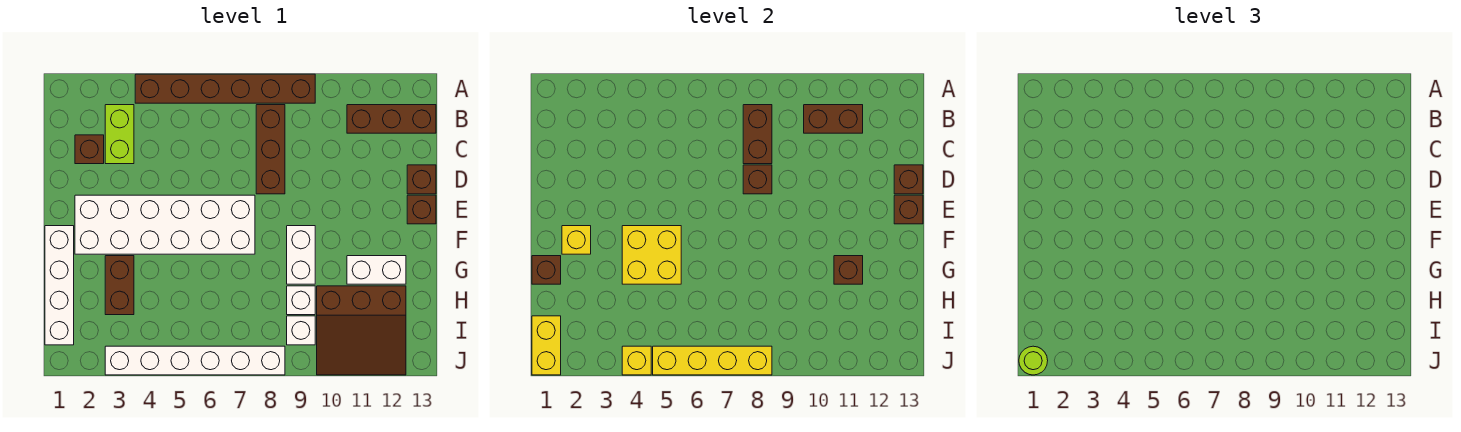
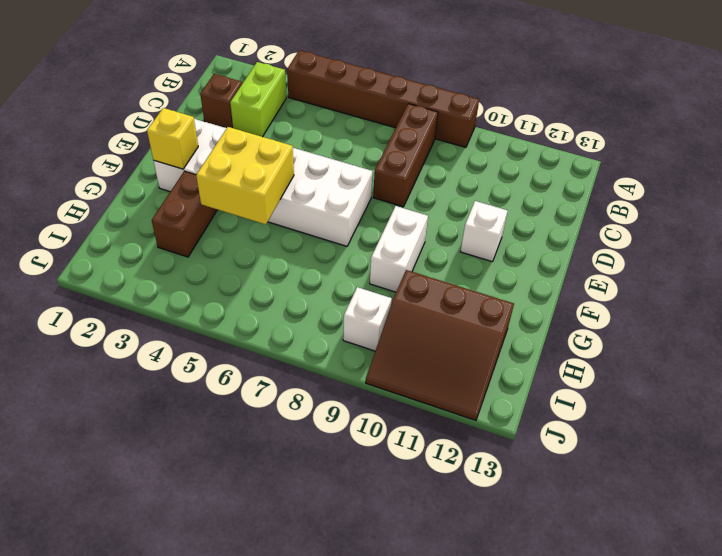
white brick E11 level 1 -> white brick H9 level 1
none -> brown brick B11:B13 level 1
none -> brown brick D13 level 1
none -> brown brick E13 level 1

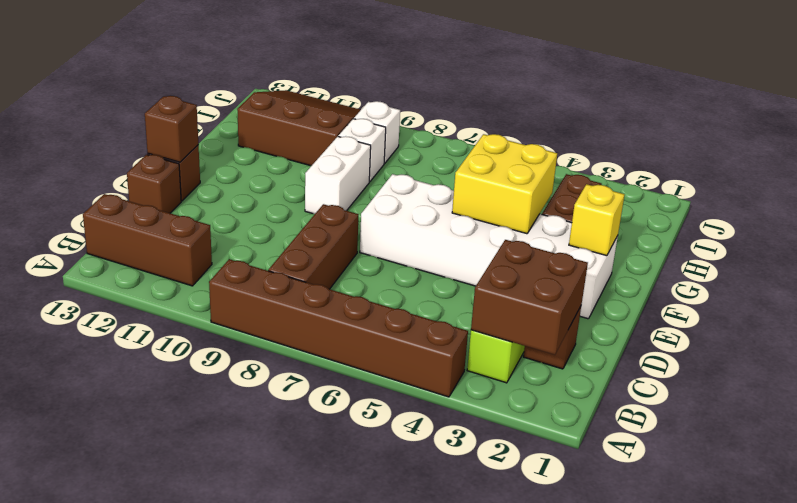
brown brick B2:C3 level 2 -> none
none -> white brick F1:I1 level 1
none -> white brick G11:G12 level 1
none -> white brick J3:J8 level 1

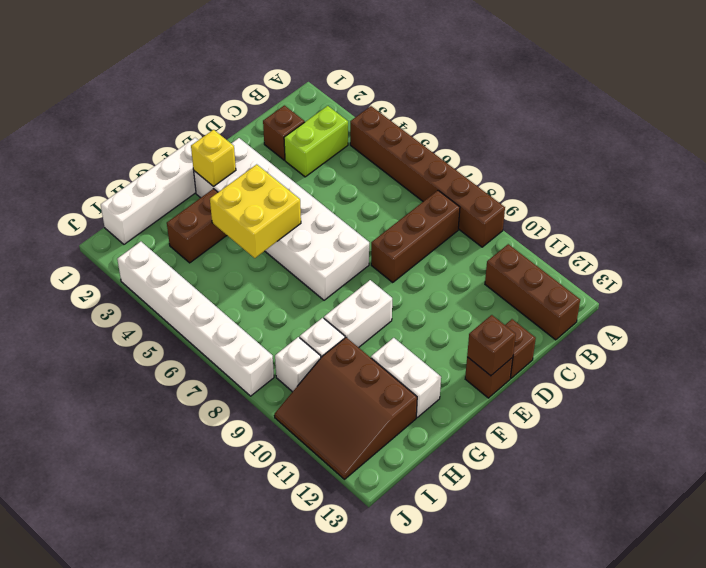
none -> brown brick B8:C8 level 2
none -> brown brick B10:B11 level 2
none -> brown brick D8 level 2

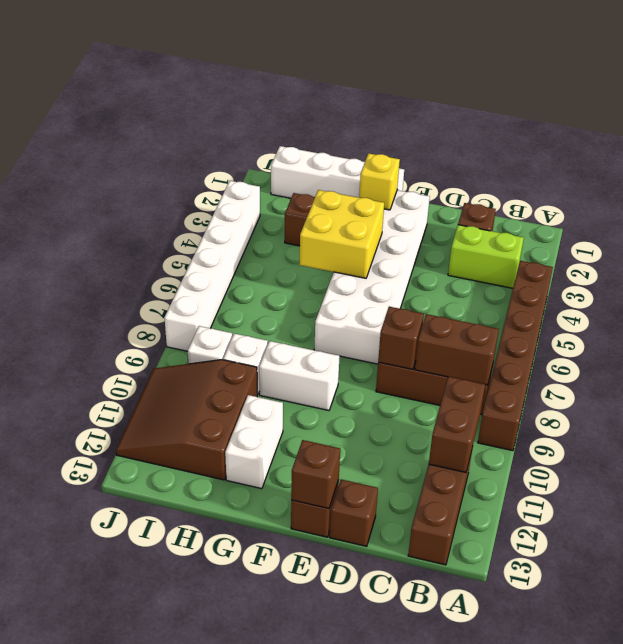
none -> brown brick D13 level 2
none -> brown brick G1 level 2
none -> brown brick G11 level 2

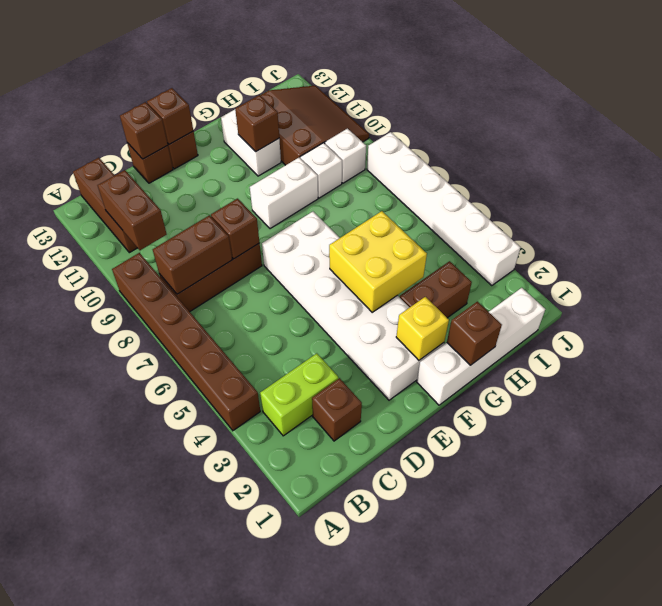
none -> yellow brick I1:J1 level 2
none -> yellow brick J4 level 2
none -> yellow brick J5:J8 level 2

